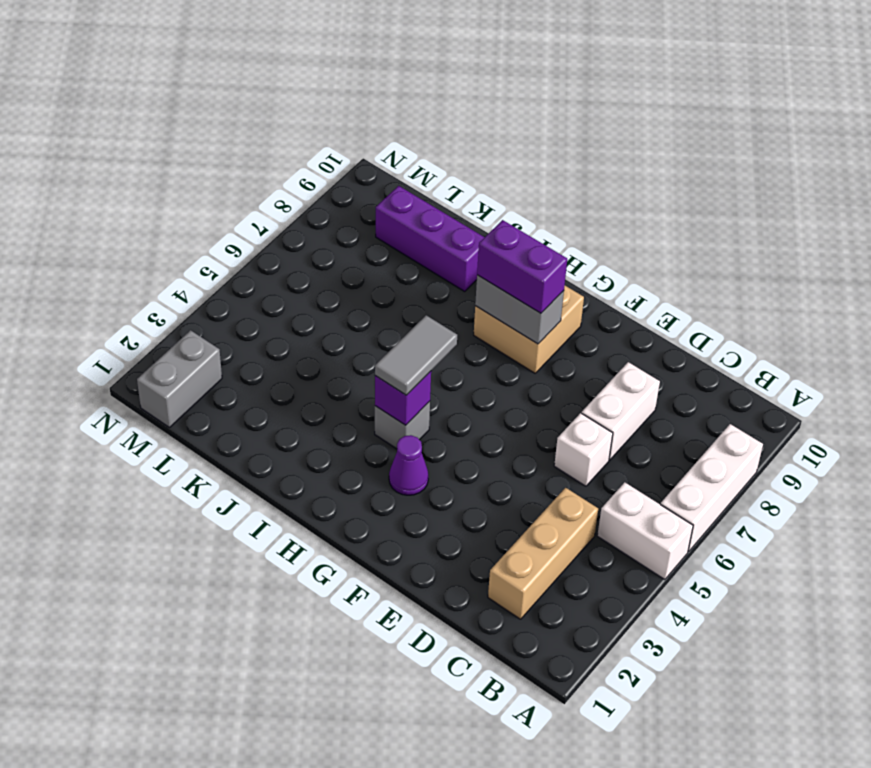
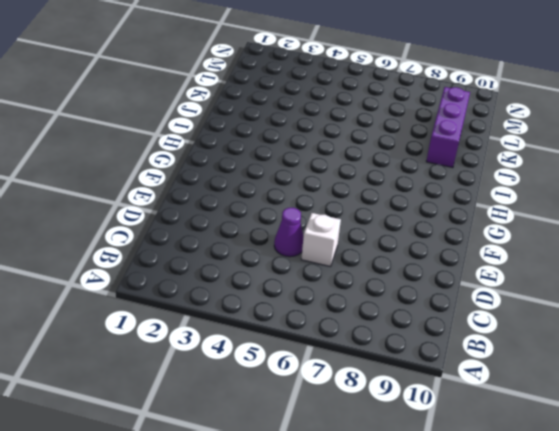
purple cone D5 level 1 -> purple cone G3 level 1
none -> white brick A5:B5 level 1
none -> white brick A6:A8 level 1
none -> tan brick C2:C4 level 1

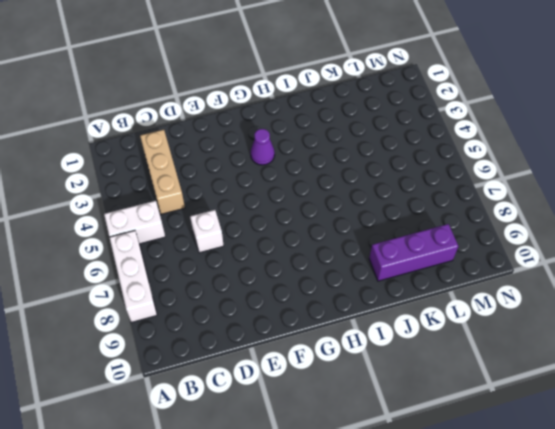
none -> white brick D7:D8 level 1
none -> tan brick G8:H9 level 1
none -> grey brick H4 level 1

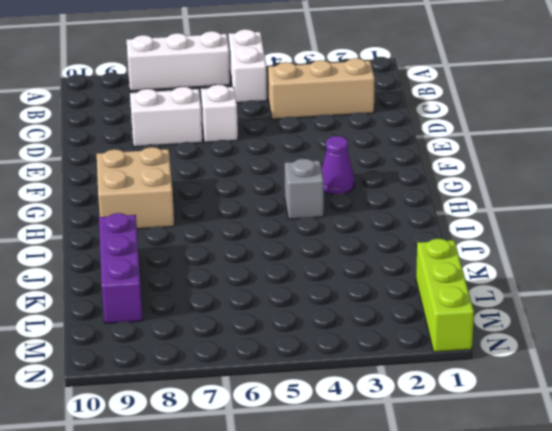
lime brick L1:N1 level 1 -> grey brick M1:M2 level 1
none -> grey brick G8:H8 level 2
none -> purple brick H4 level 2
none -> purple brick G8:H8 level 3

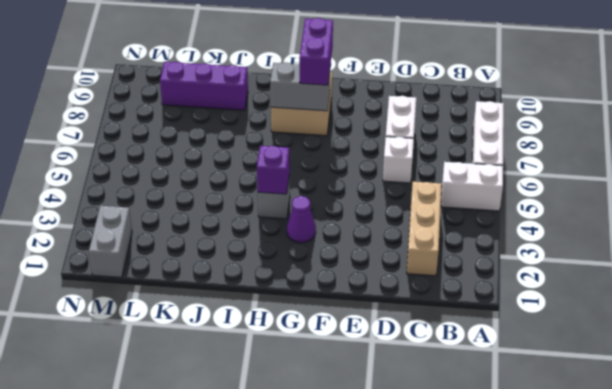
purple brick G8:G9 level 3 -> purple brick G8:H8 level 3
none -> grey tile H4:H5 level 3

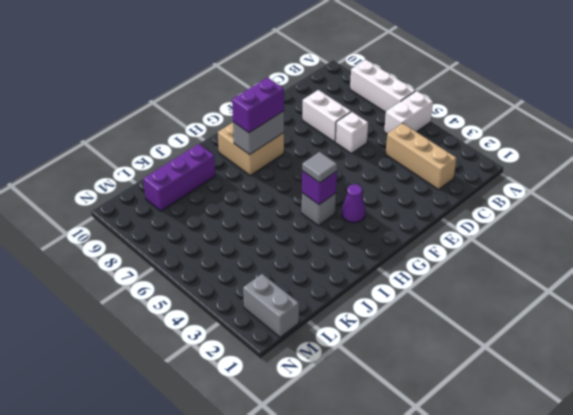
grey tile H4 level 3 -> grey tile H4:H5 level 3

